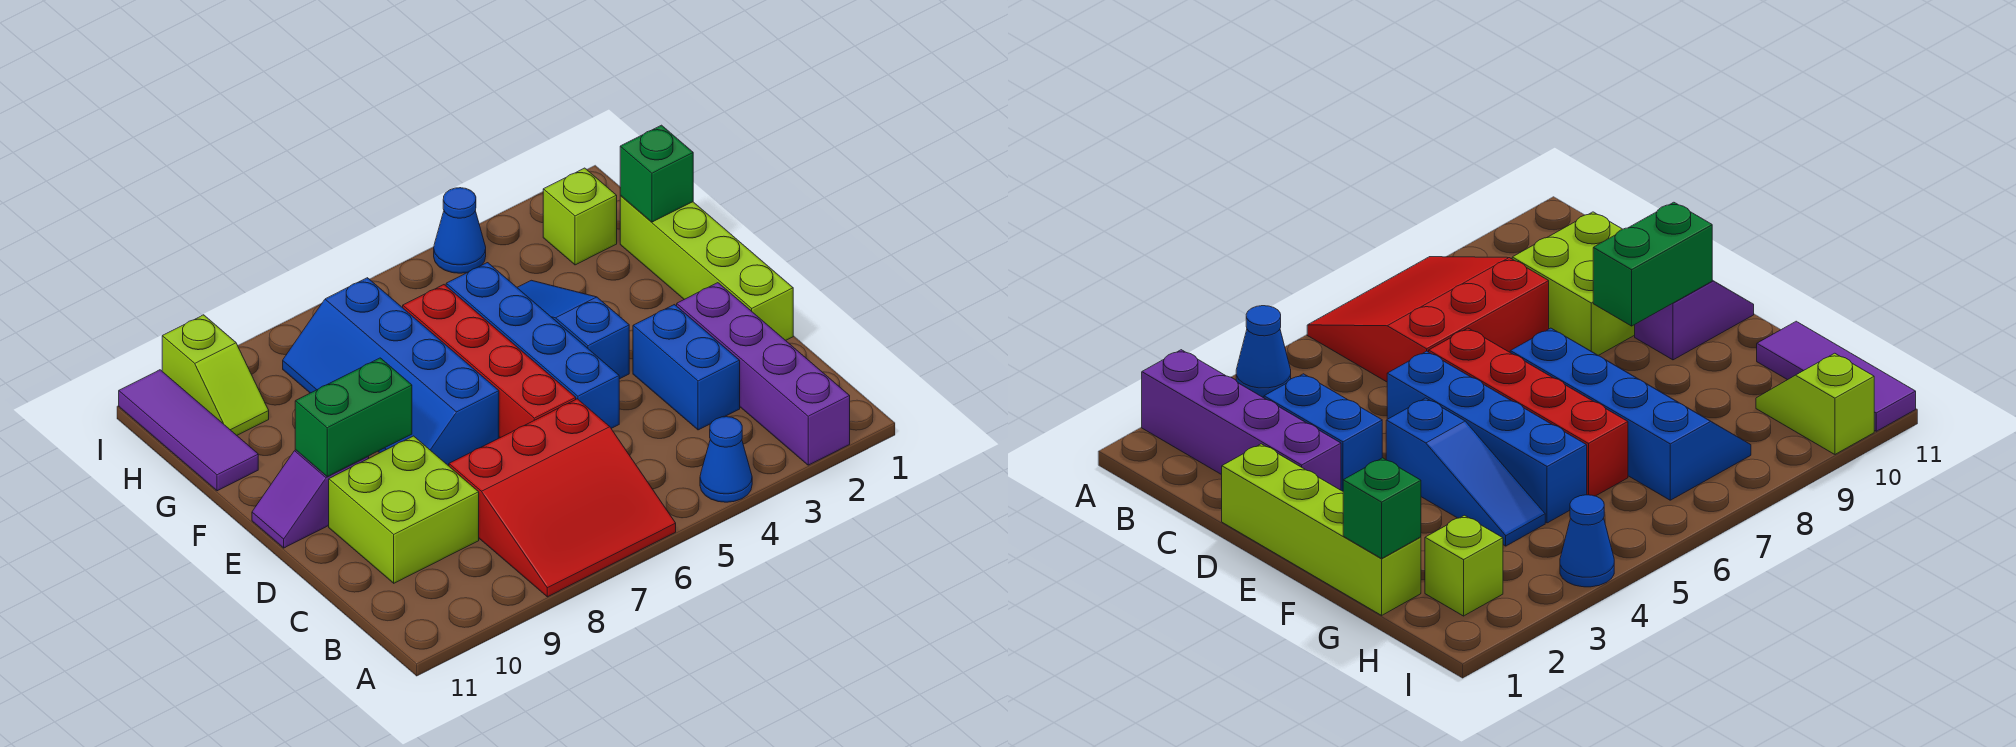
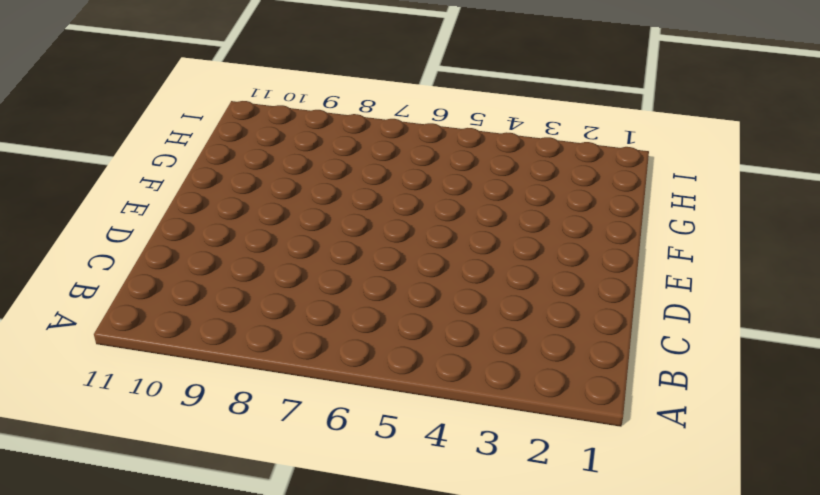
none -> purple brick A2:D2 level 1
none -> blue cone A4 level 1
none -> red slope A6:C8 level 1 top C

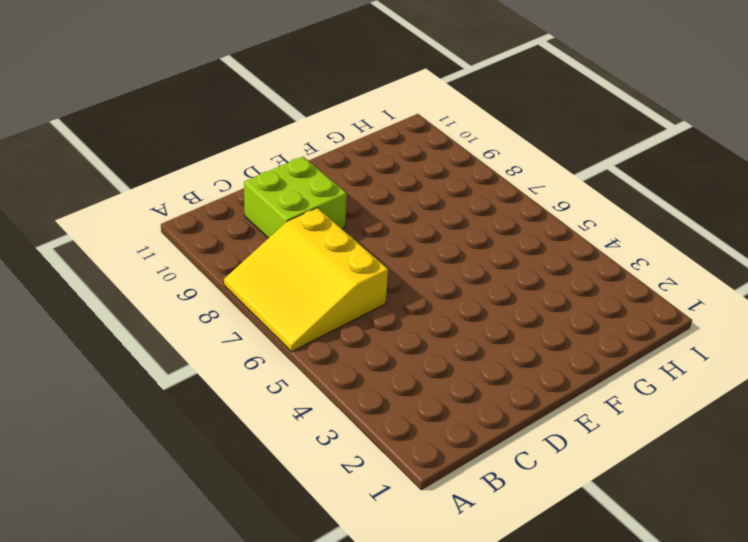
yellow slope A6:C8 level 1 top C -> red slope A6:C8 level 1 top C
none -> purple brick A2:D2 level 1
none -> blue cone A4 level 1
none -> blue brick C3:D3 level 1

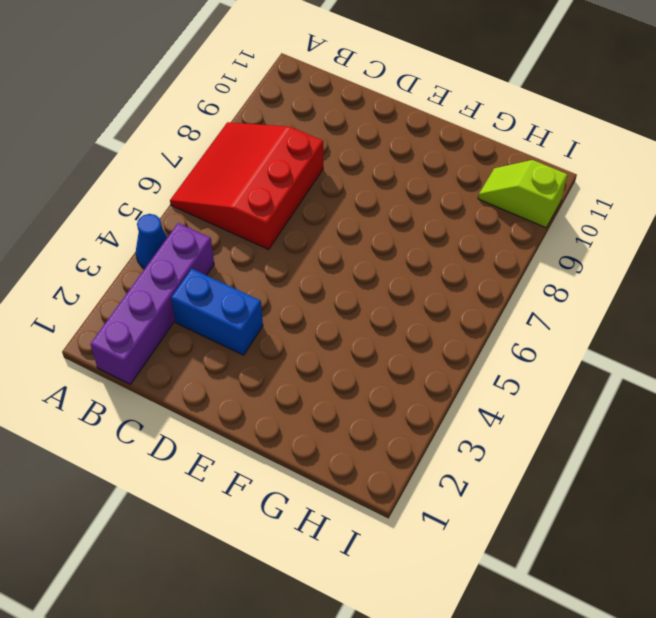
purple brick B1:B4 level 1 -> purple brick A2:D2 level 1
none -> lime brick C9:D10 level 1
none -> lime brick D1:G1 level 1
none -> blue brick D5:G5 level 1

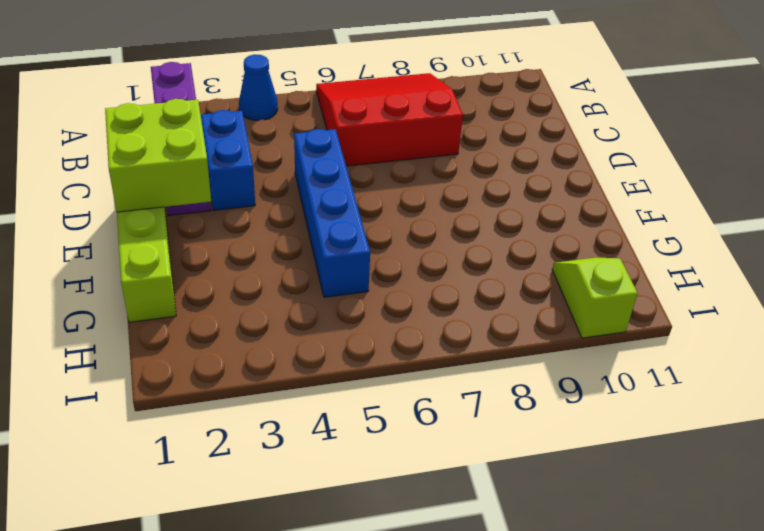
lime brick D1:E2 level 2 -> lime brick C9:D10 level 1
none -> red brick D6:G6 level 1
none -> blue slope E4:G4 level 1 top E
none -> blue slope E7:H8 level 1 top 7

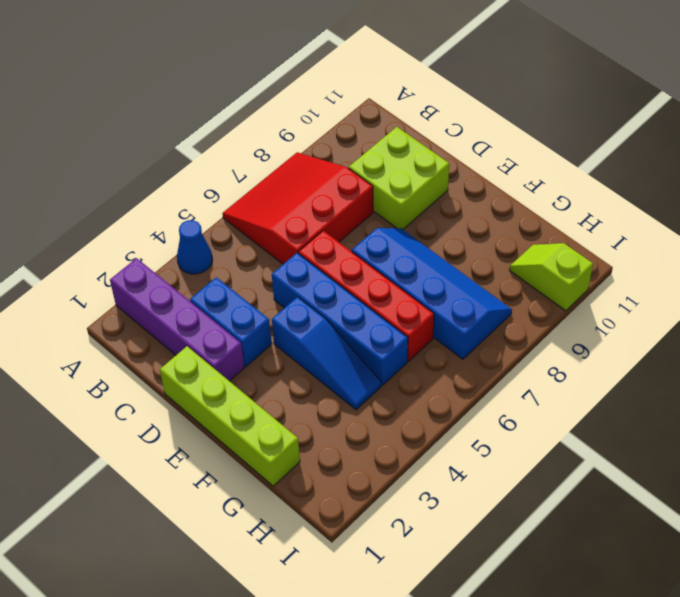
none -> purple slope E10:E11 level 1 top 10
none -> purple tile G11:I11 level 1
none -> lime brick H2 level 1

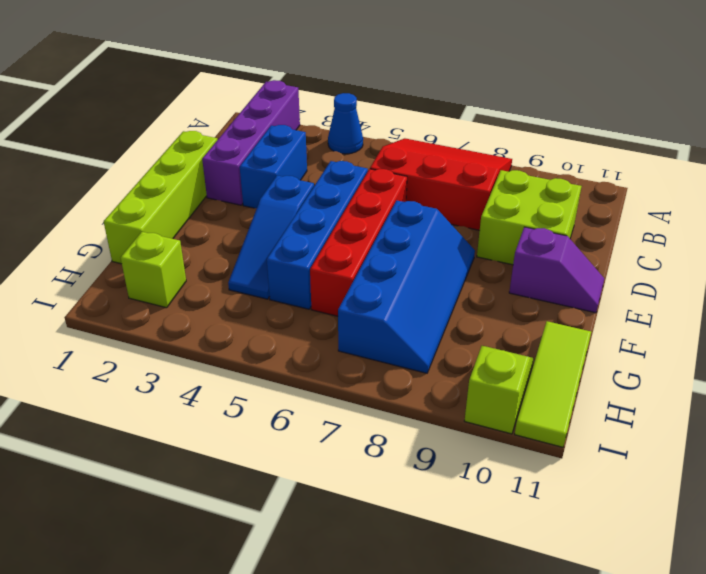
lime tile G11:I11 level 1 -> purple tile G11:I11 level 1
none -> blue cone I4 level 1
none -> green brick E9:E10 level 2
none -> green brick G1 level 2

